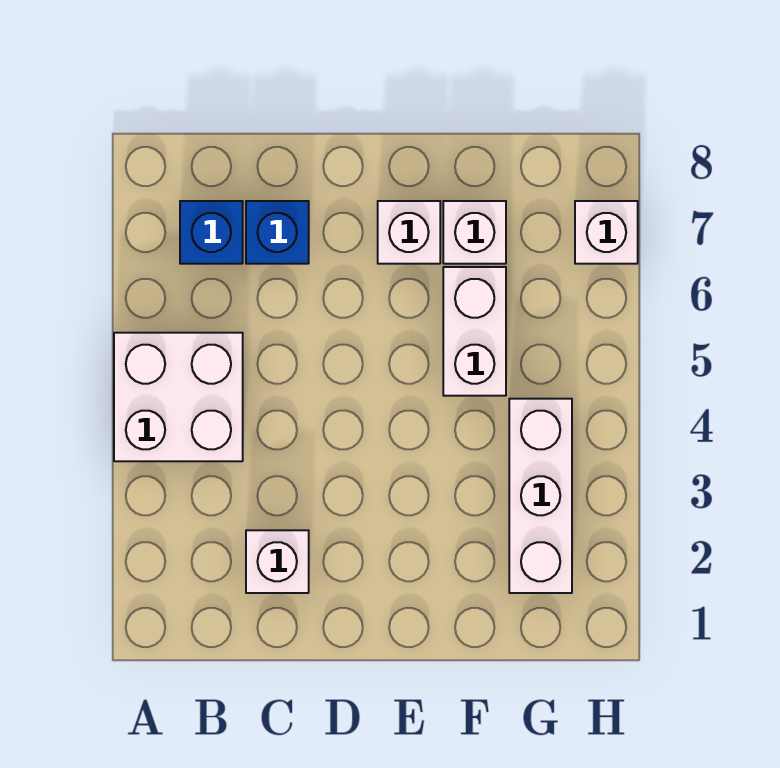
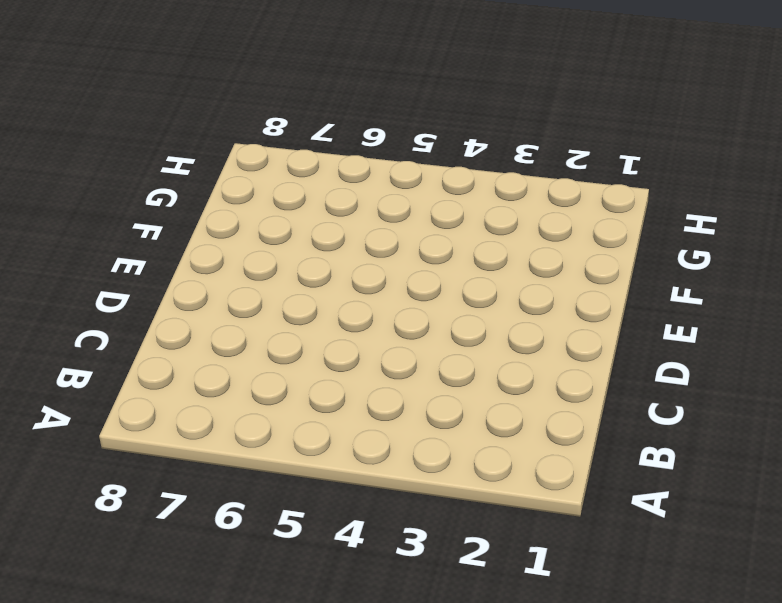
none -> white brick A4:B5 level 1
none -> blue brick B7 level 1

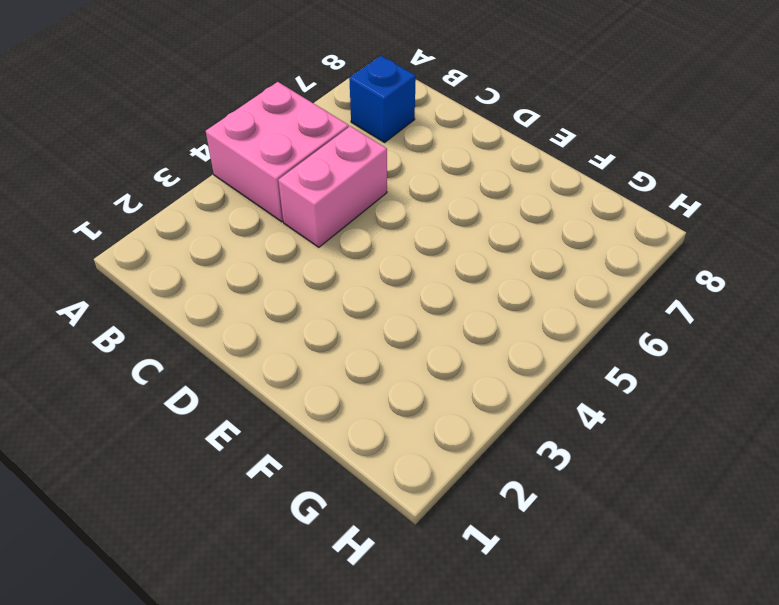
pink brick A4:B5 level 1 -> white brick A4:B5 level 1
pink brick C4:C5 level 1 -> none
none -> white brick C2 level 1
none -> blue brick C7 level 1

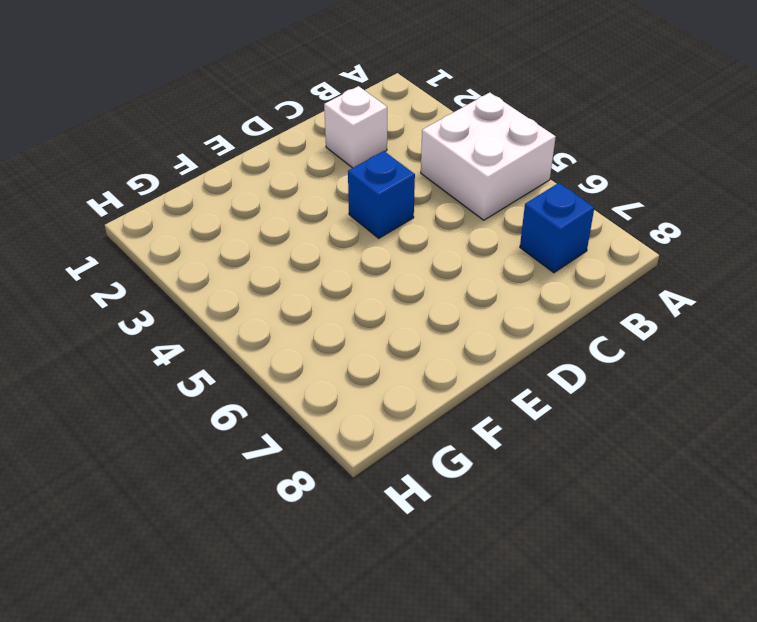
blue brick D4 level 1 -> blue brick C7 level 1
none -> white brick E7 level 1
none -> white brick F5:F6 level 1

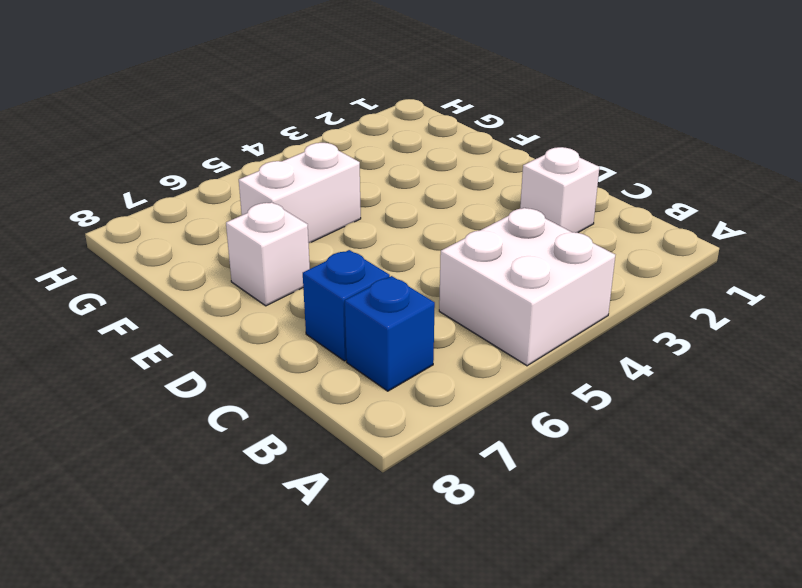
none -> white brick F7 level 1
none -> white brick G2:G4 level 1

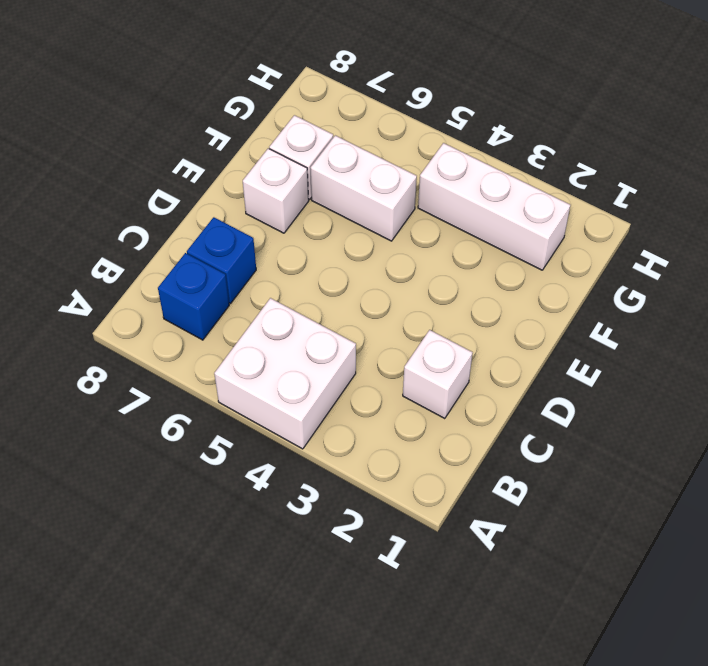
none -> white brick H7 level 1

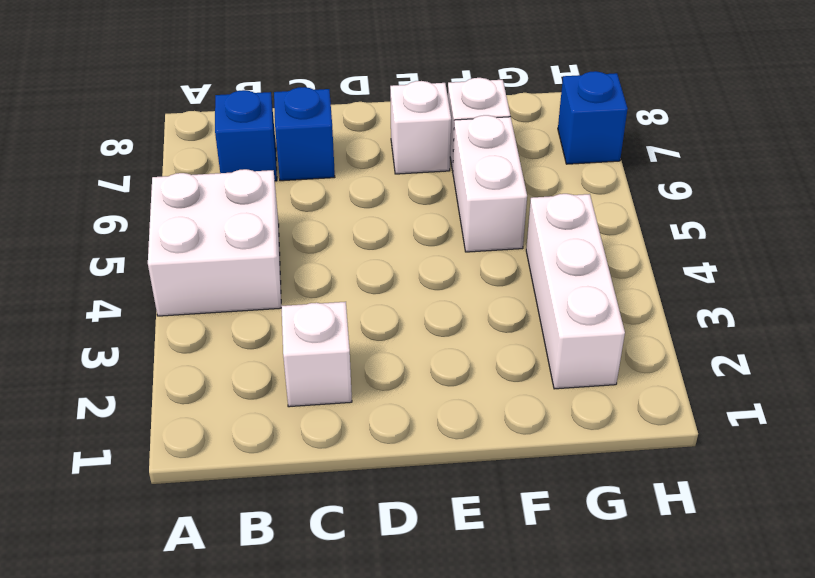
blue brick H7 level 1 -> white brick H7 level 1

